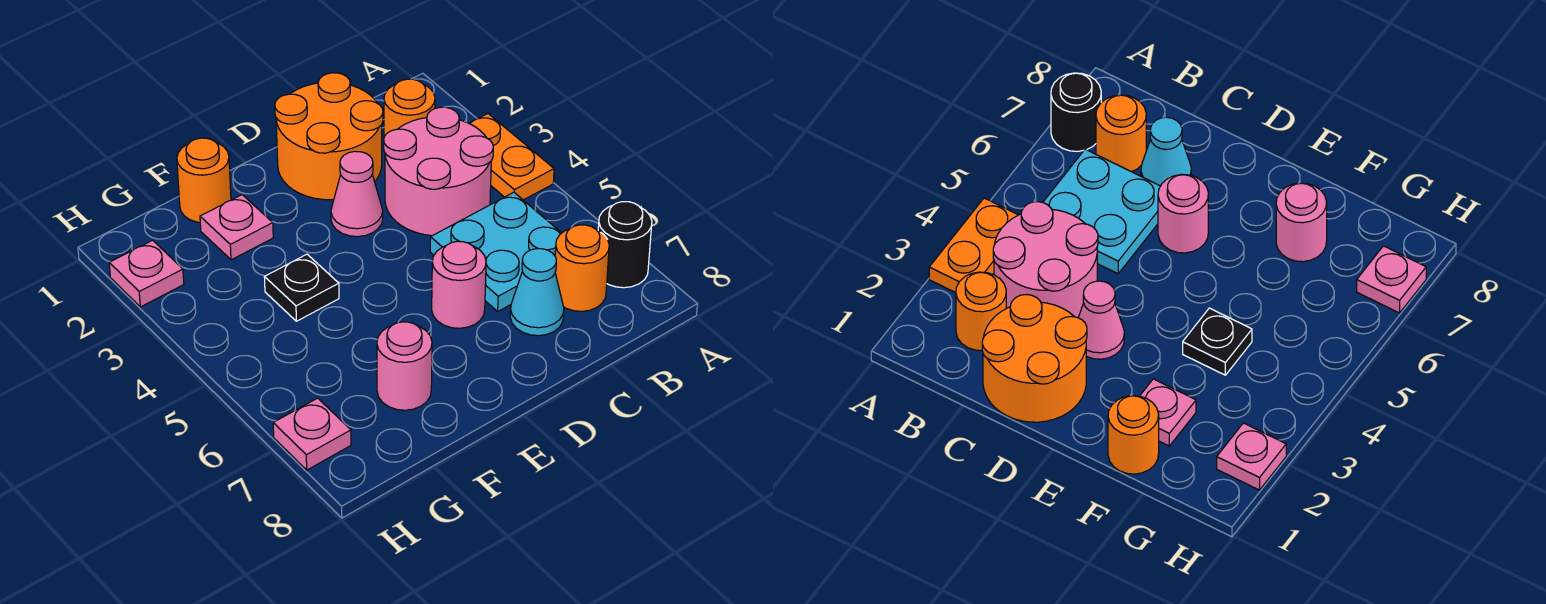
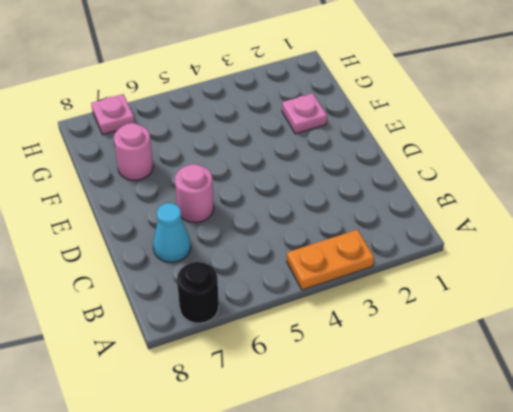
none -> orange round brick B2 level 1
none -> pink round brick B3:C4 level 1
none -> cyan plate B5:C6 level 1

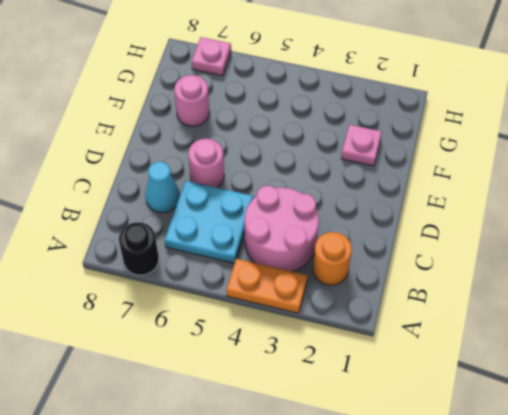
none -> orange round brick B7 level 1
none -> orange round brick C1:D2 level 1
none -> pink cone D3 level 1

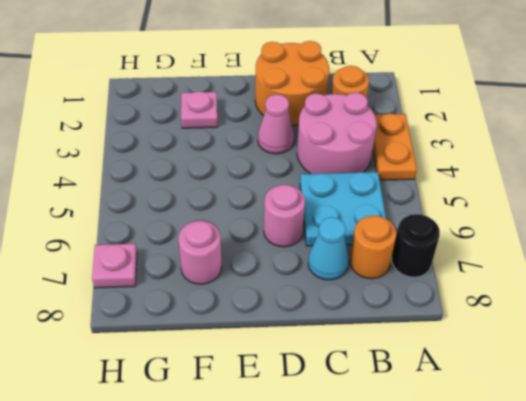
none -> orange round brick F1 level 1
none -> black plate F4 level 1
none -> pink plate H2 level 1

